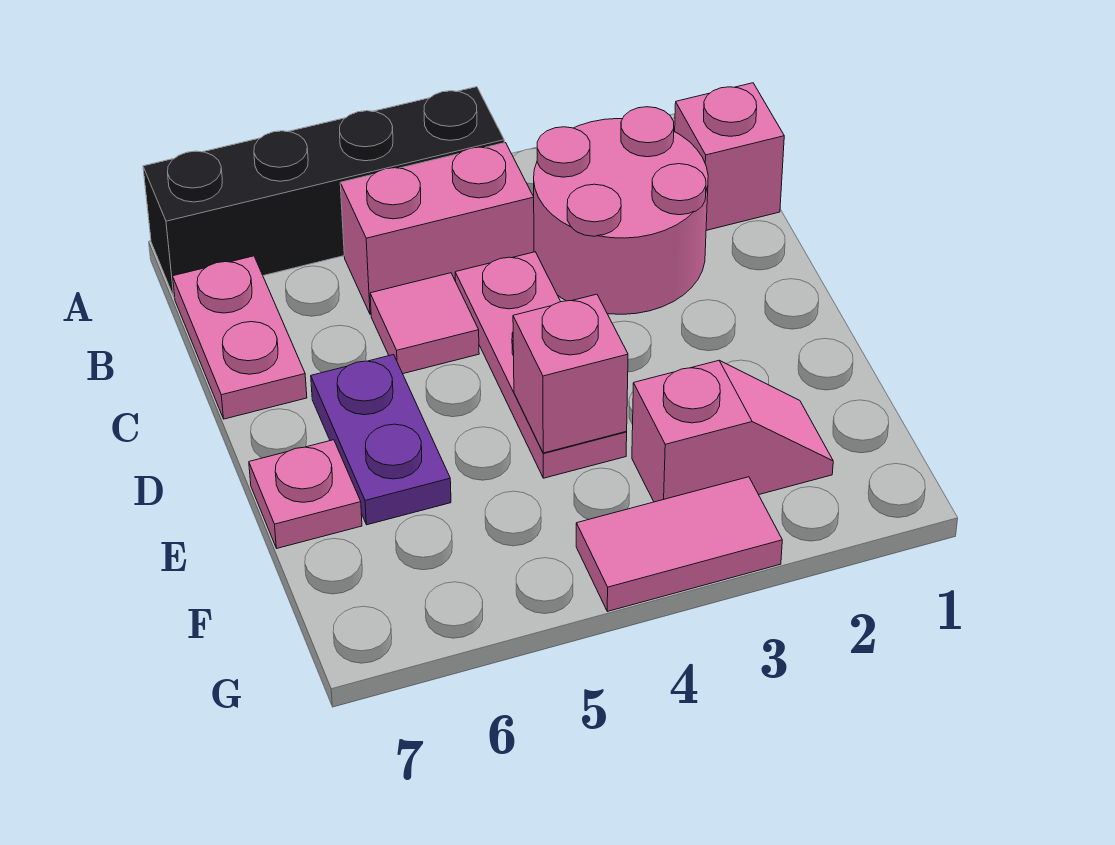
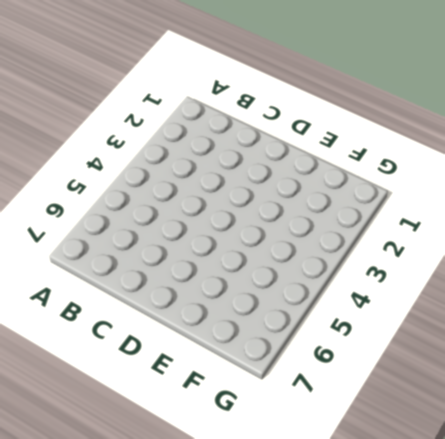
none -> black brick A4:A7 level 1
none -> pink brick B1 level 1
none -> pink round brick B2:C3 level 1

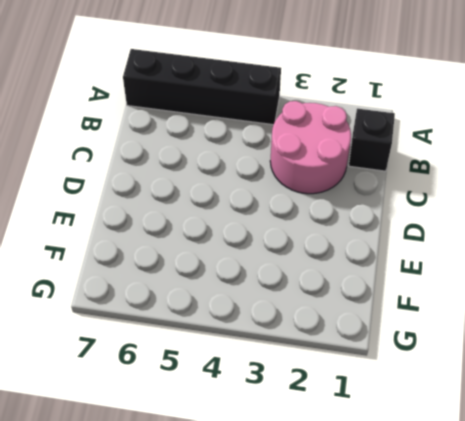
black brick B1 level 1 -> pink brick B1 level 1
none -> pink brick B4:B5 level 1
none -> pink plate B7:C7 level 1
none -> pink plate C4:E4 level 1

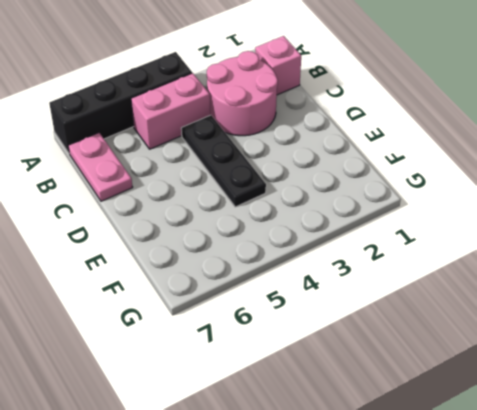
black plate C4:E4 level 1 -> pink plate C4:E4 level 1
none -> pink tile C5 level 1
none -> purple plate D6:E6 level 1
none -> pink plate E7 level 1

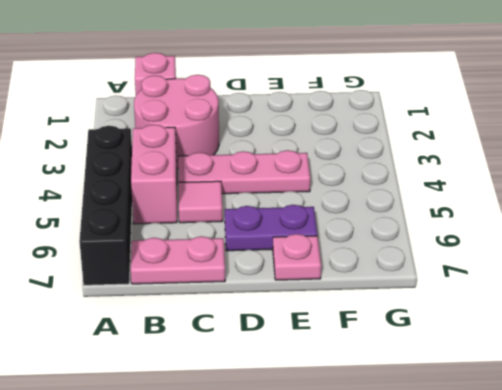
none -> pink slope F2:F3 level 1 top 3
none -> pink tile G3:G4 level 1
none -> pink brick E4 level 2

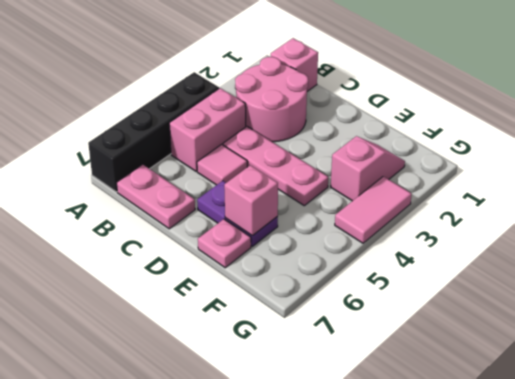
pink brick E6 level 2 -> pink brick E4 level 2

